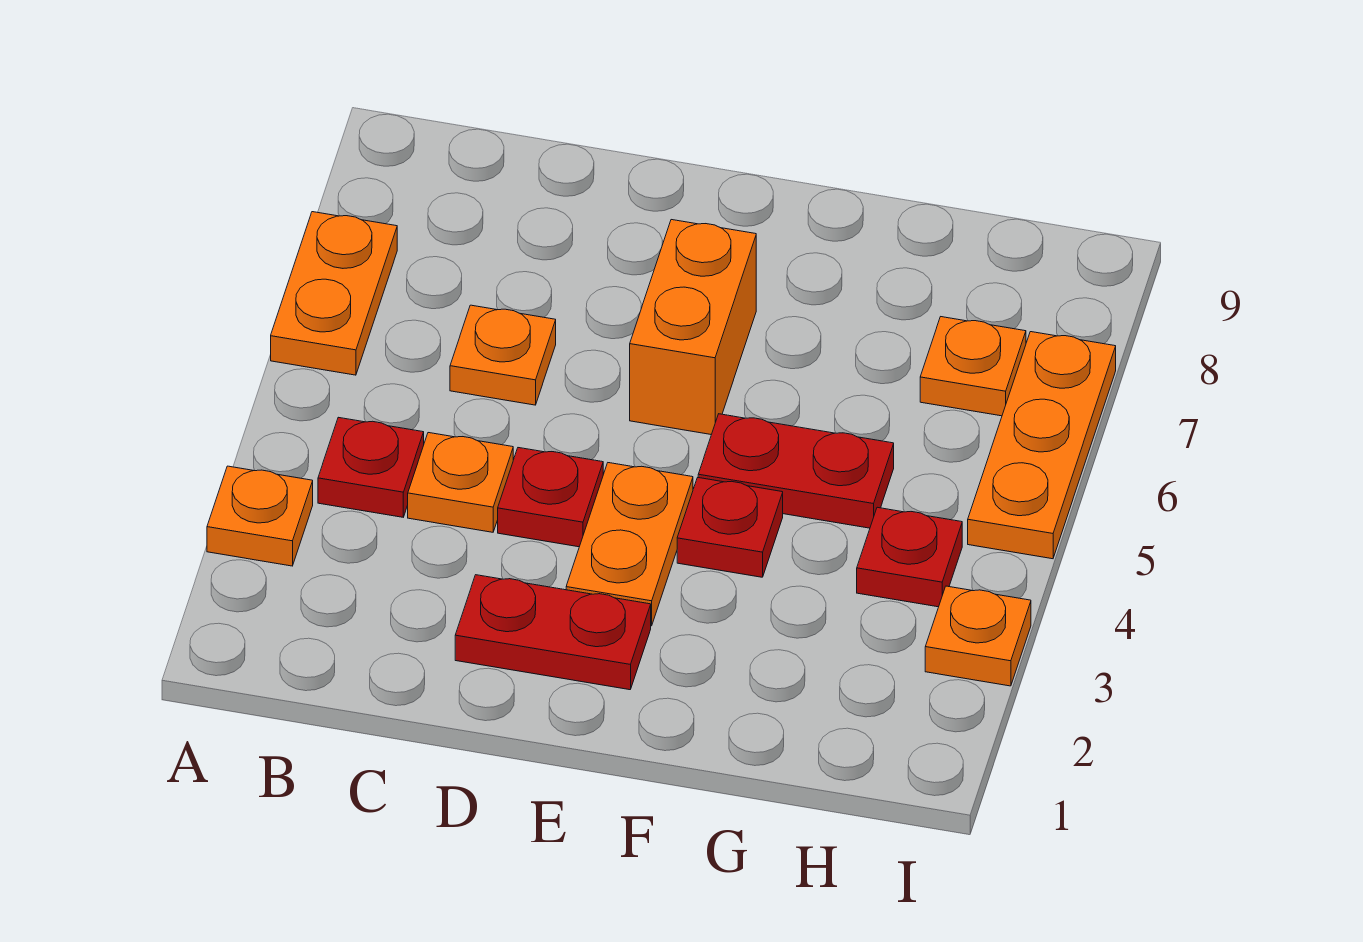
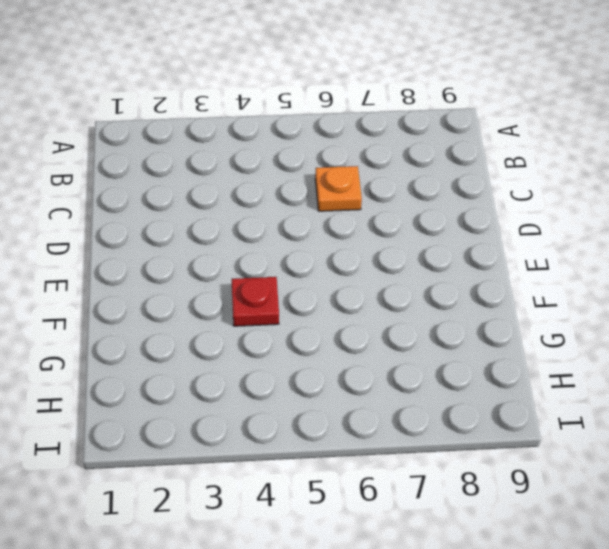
none -> orange plate A3 level 1
none -> orange plate A6:A7 level 1
none -> red plate B4 level 1

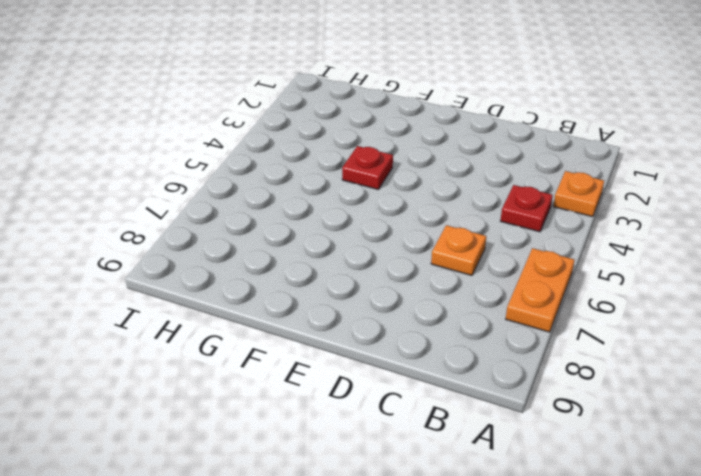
none -> orange plate C4 level 1
none -> red plate D2:E2 level 1
none -> red plate D4 level 1

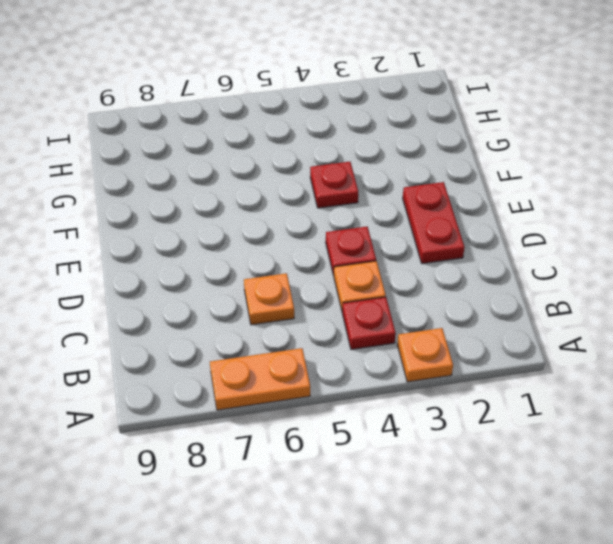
none -> orange plate E3:E4 level 1
none -> orange brick E6:E7 level 1
none -> red plate F5:G5 level 1

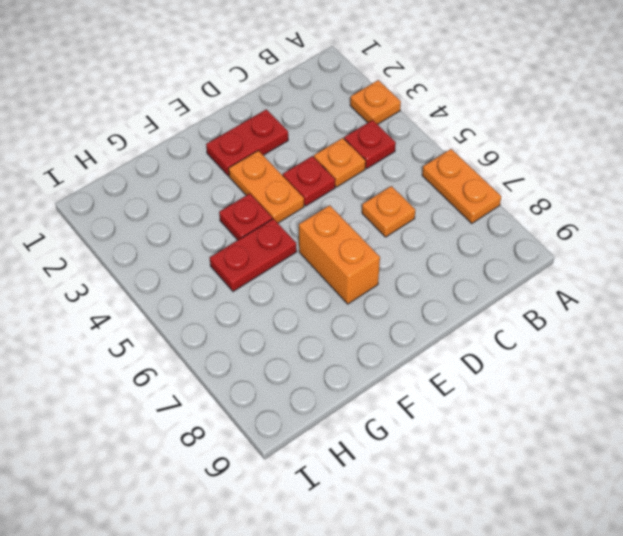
none -> red plate H4 level 1
none -> orange plate H7 level 1
none -> orange plate I3 level 1

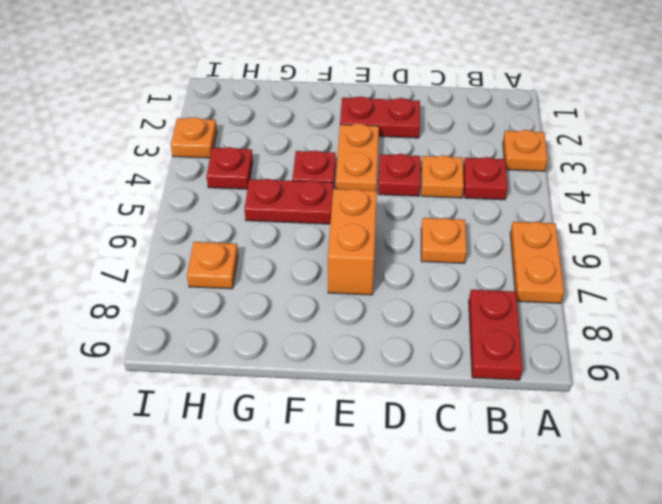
red plate B8:B9 level 1 -> none
none -> orange plate I5:I7 level 1

